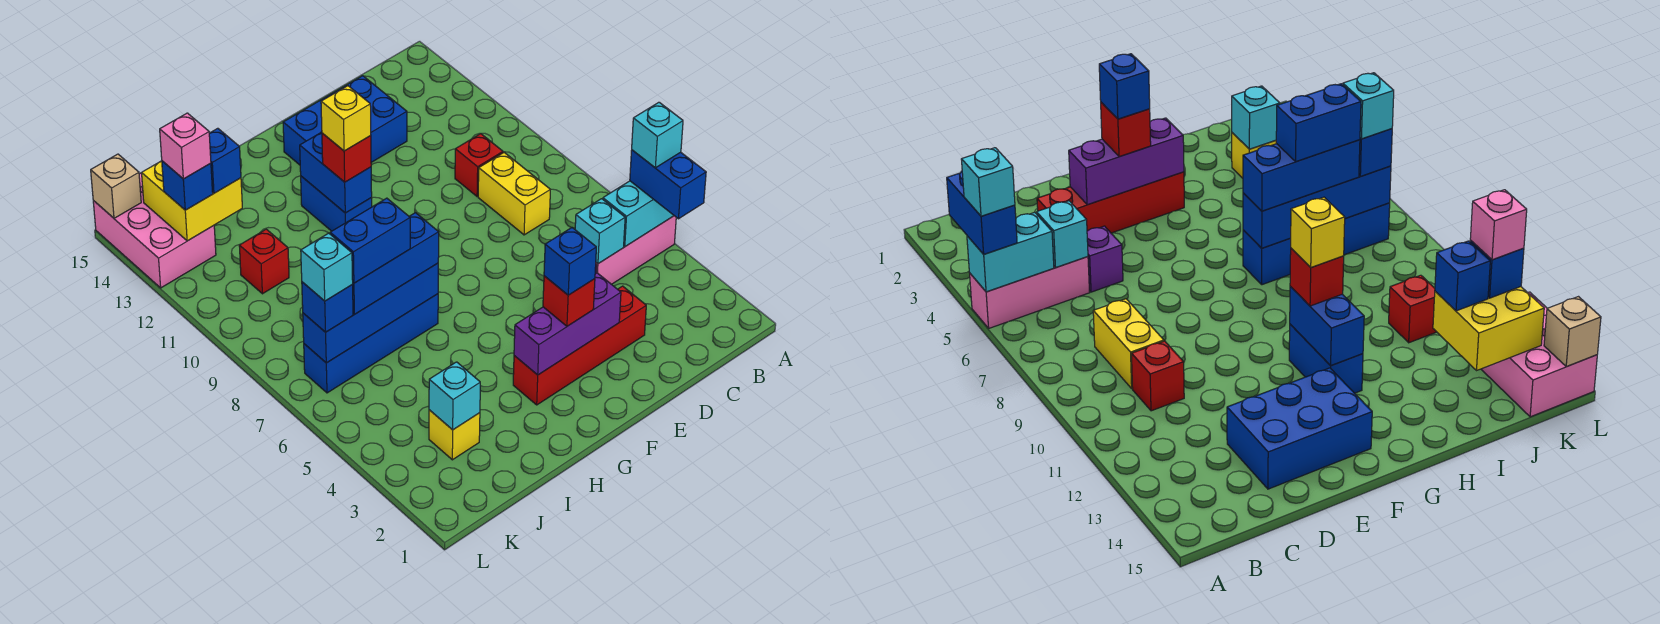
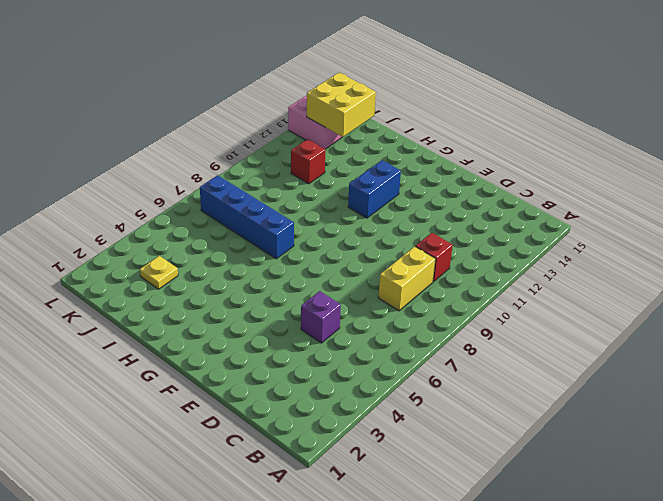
yellow plate J3 level 1 -> yellow brick J3 level 1
none -> pink brick A5:C5 level 1
none -> red brick D3:G3 level 1
none -> blue brick D13:F14 level 1
none -> cyan brick A5:B5 level 2

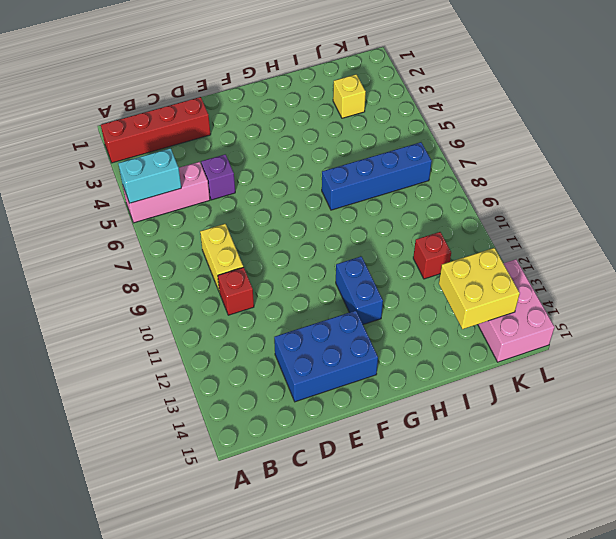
red brick A2:D2 level 1 -> red brick D3:G3 level 1
none -> cyan brick C5 level 2
none -> purple brick E3:G3 level 2
none -> blue brick G11:G12 level 2
none -> blue brick H7:K7 level 2

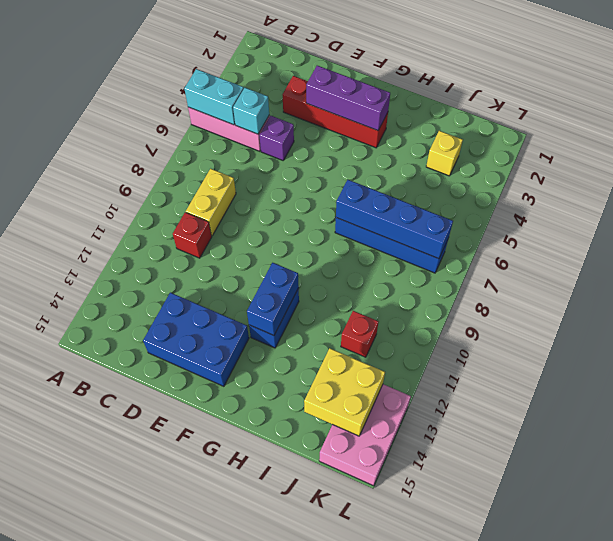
none -> cyan brick J3 level 2
none -> tan brick L15 level 2
none -> blue brick A4:A5 level 3
none -> red brick F3 level 3

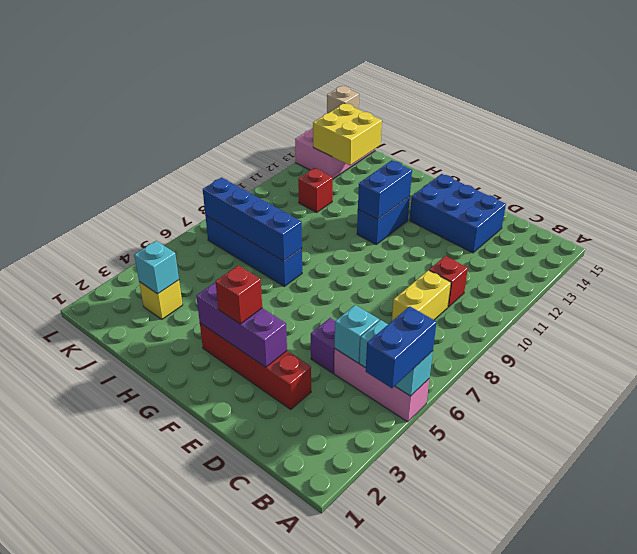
none -> red brick G11 level 3
none -> blue brick H7:J7 level 3
none -> blue brick J13 level 3
none -> blue brick K7 level 3

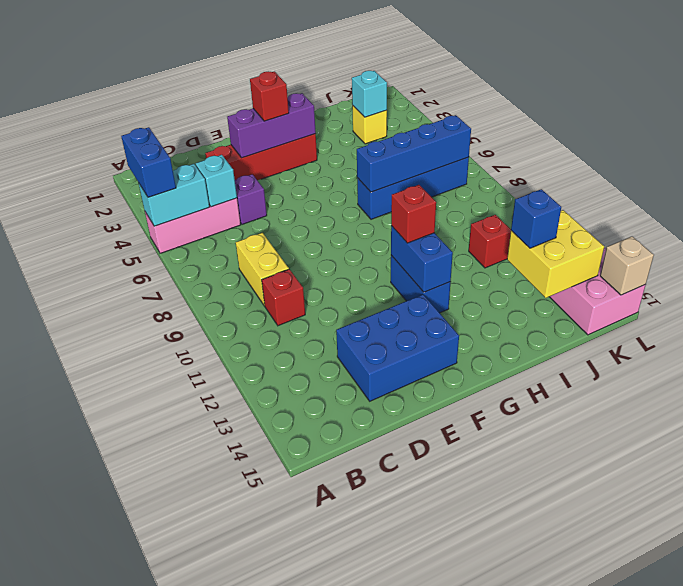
none -> blue brick H7:J7 level 3
none -> blue brick K7 level 3
none -> blue brick K13 level 3
none -> cyan brick A5 level 4

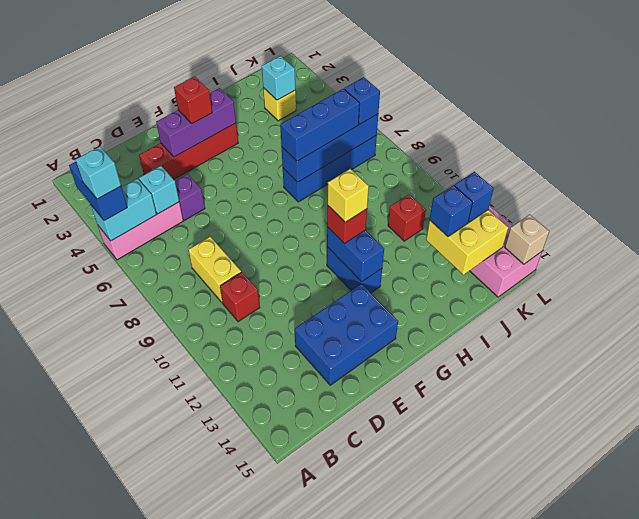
none -> blue brick F3 level 4
none -> blue brick I7:J7 level 4
none -> cyan brick K7 level 4
none -> pink brick K13 level 4

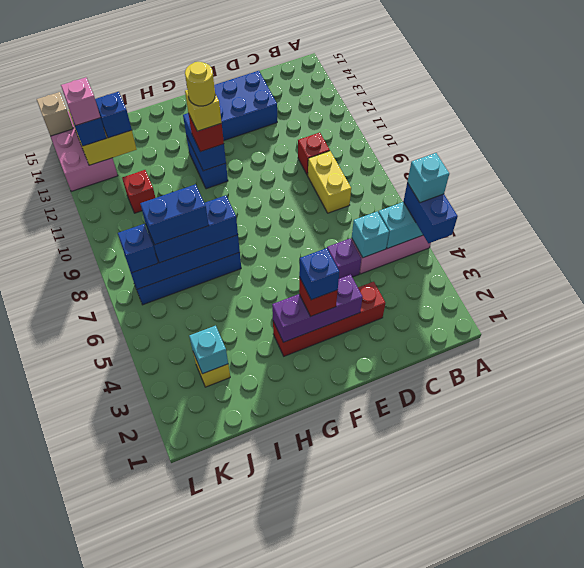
yellow round brick G11 level 5 -> none
none -> cyan brick K7 level 4

